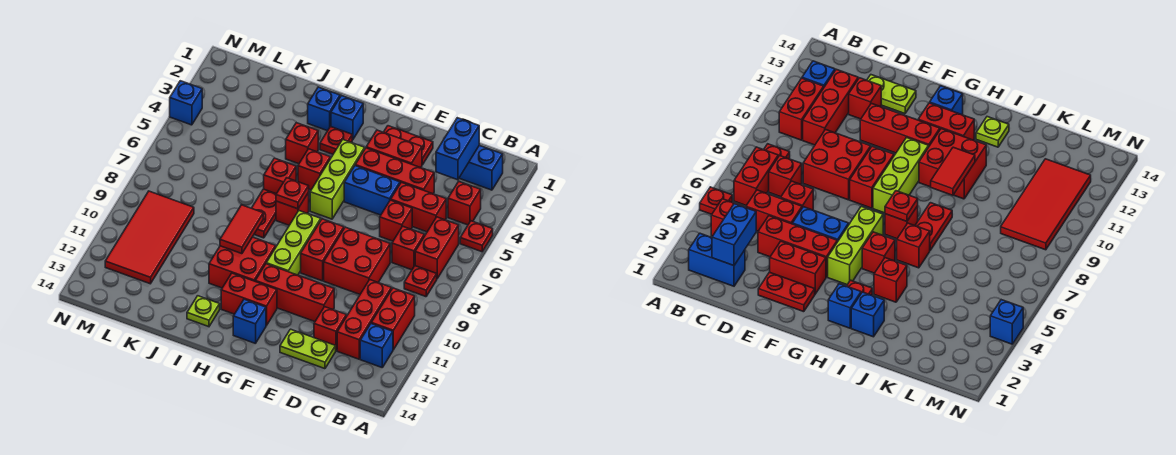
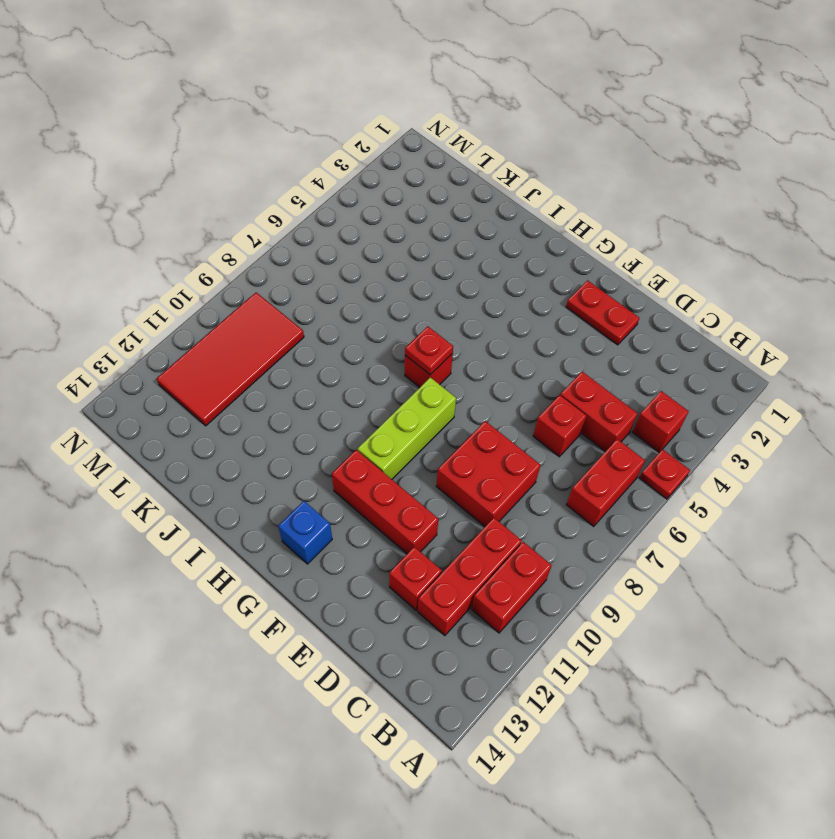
none -> blue brick B2:C2 level 1
none -> red plate B8 level 1
none -> blue brick B12 level 1
none -> red brick C7 level 1

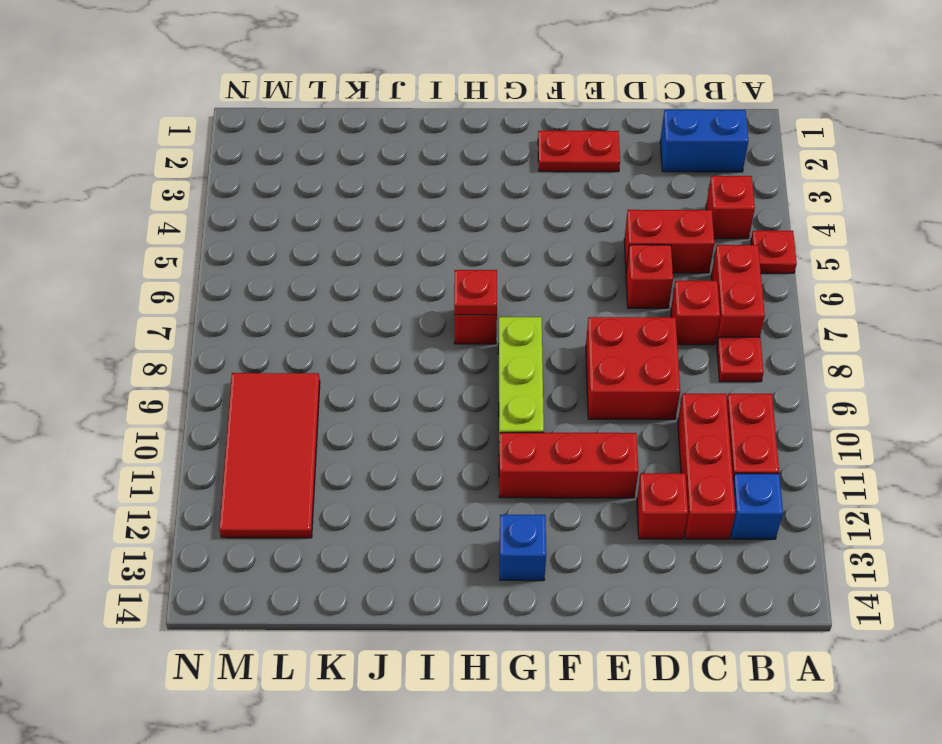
none -> red brick D4:F4 level 1
none -> lime plate D13:E13 level 1
none -> red brick E3:F3 level 1
none -> blue brick E5:F5 level 1

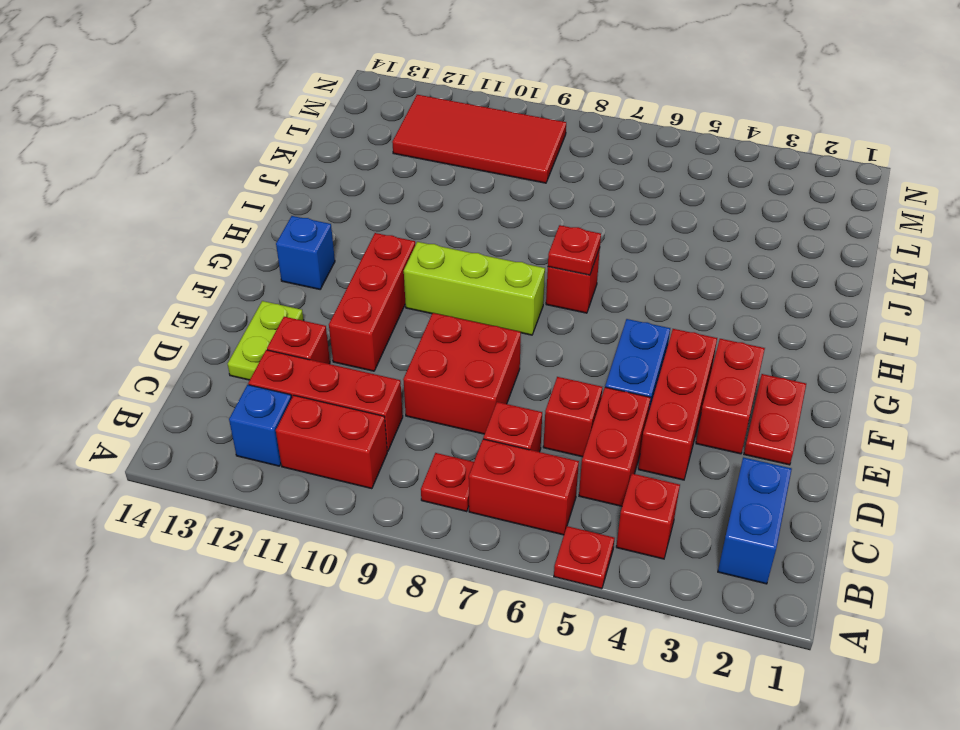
none -> red brick F8:F9 level 1
none -> lime brick G4:G6 level 1
none -> red brick G12:H12 level 1
none -> blue brick H2 level 1

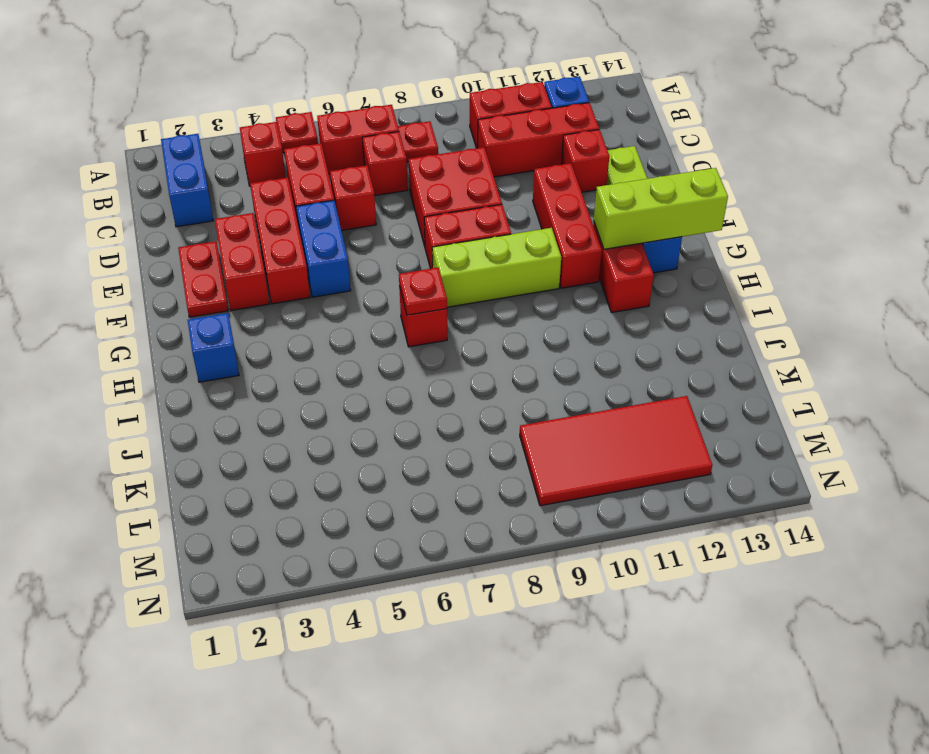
lime brick G12:G14 level 2 -> lime brick G4:G6 level 1
none -> red plate H3 level 1
none -> red brick H5 level 1
none -> red brick H10:I11 level 1
none -> blue brick I2 level 1

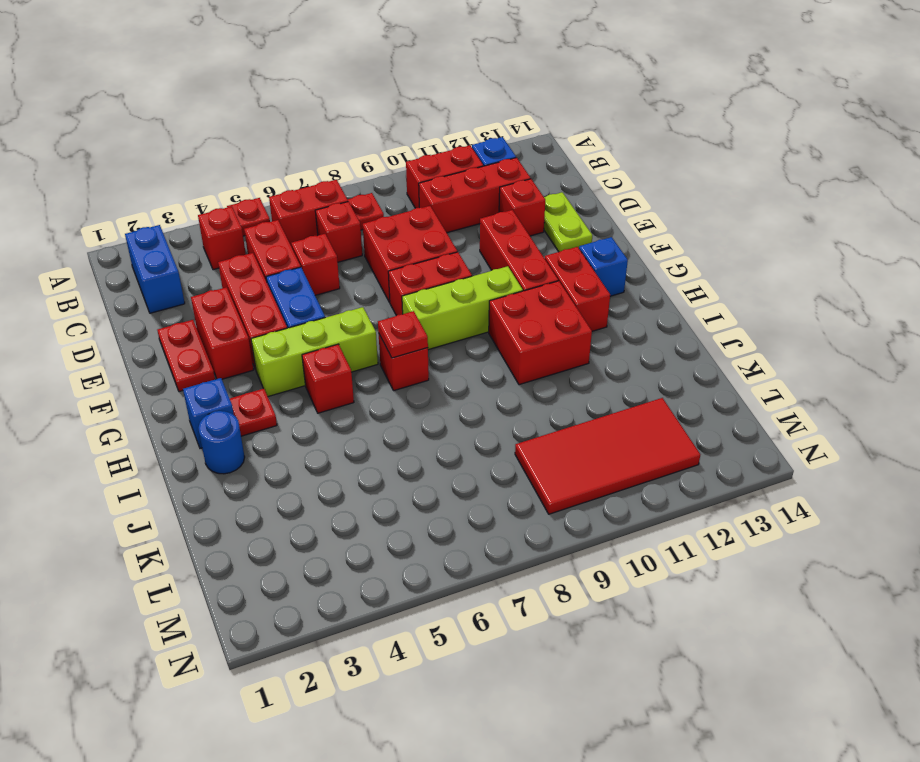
blue round brick I2 level 1 -> blue brick I2 level 1
none -> red brick I4 level 1
none -> red brick I6 level 1
none -> red plate I7:I8 level 1
none -> lime plate I13 level 1

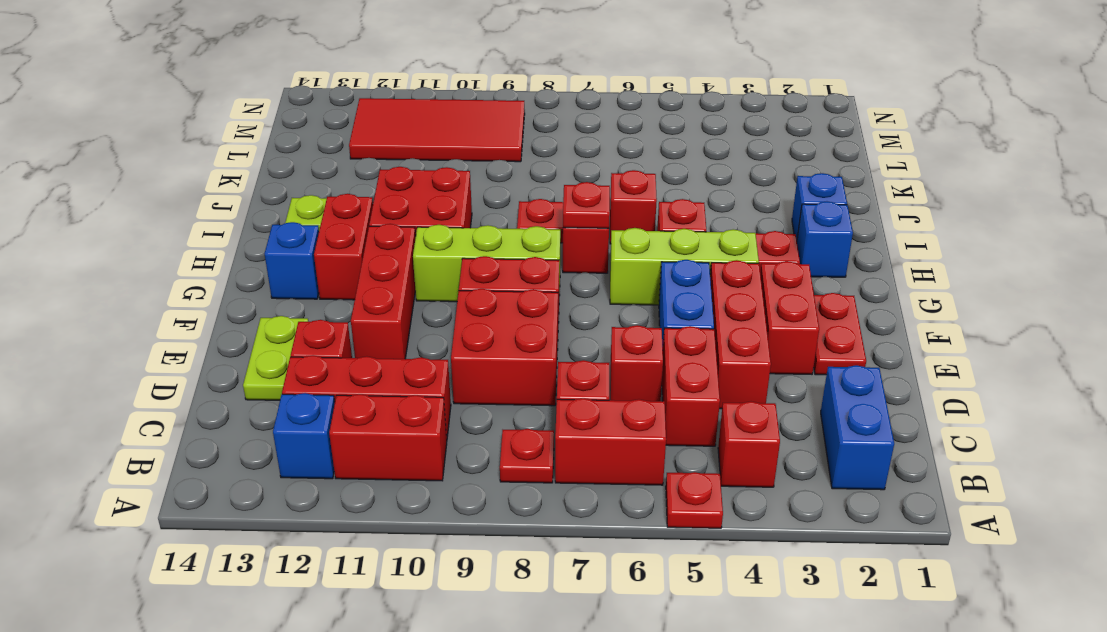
none -> red brick I4 level 1
none -> blue brick N4 level 1
none -> blue brick C2:C3 level 2
none -> red tile I9:I10 level 2

